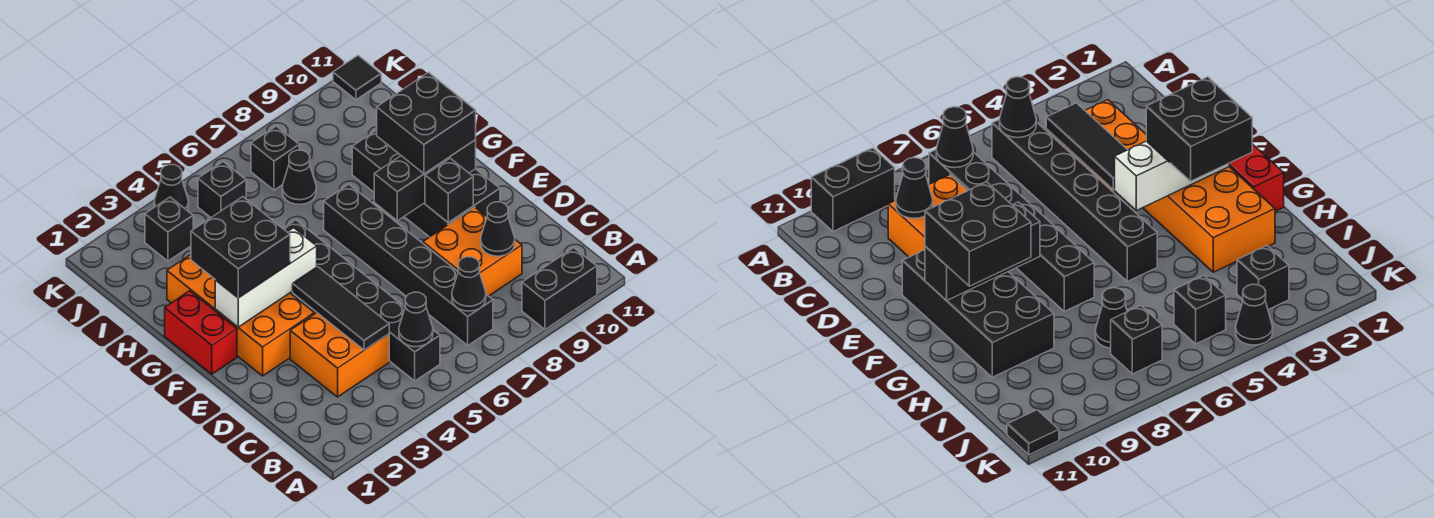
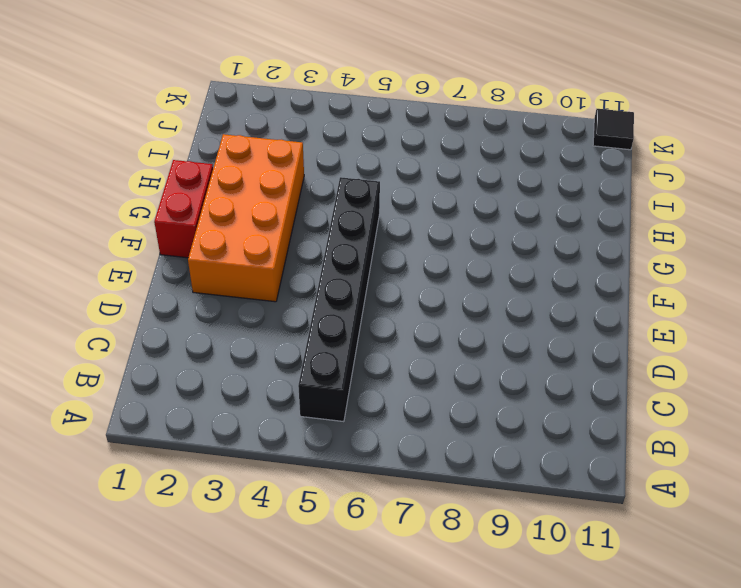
none -> black brick A9:A10 level 1
none -> black brick B7:G7 level 1
none -> orange brick C3:D4 level 1

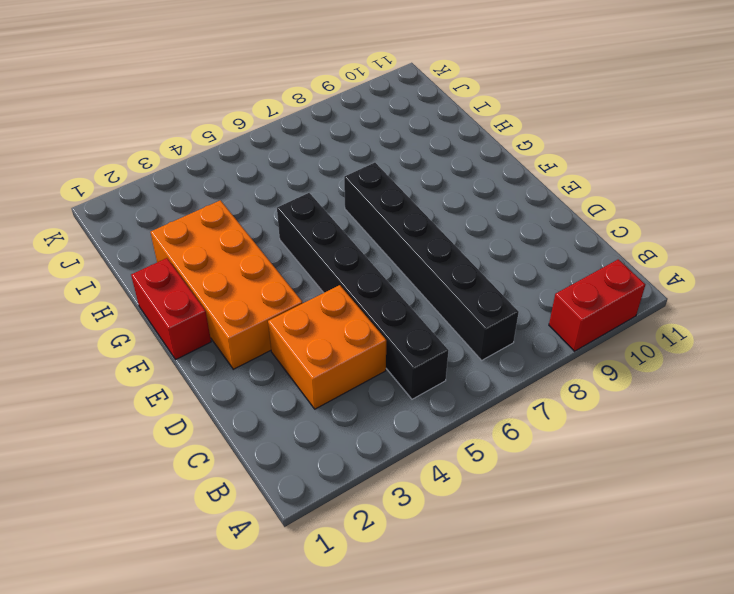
red brick A9:A10 level 1 -> black brick A9:A10 level 1
none -> orange brick C8:D9 level 1
none -> black brick E9:H10 level 1
none -> black cone I7 level 1

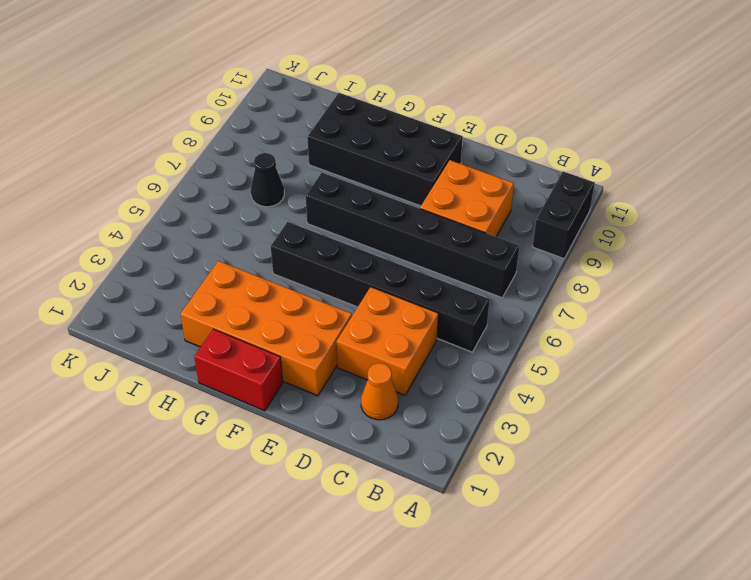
orange cone C2 level 1 -> none
none -> black brick J3 level 1
none -> black brick J5 level 1
none -> black brick J7 level 1

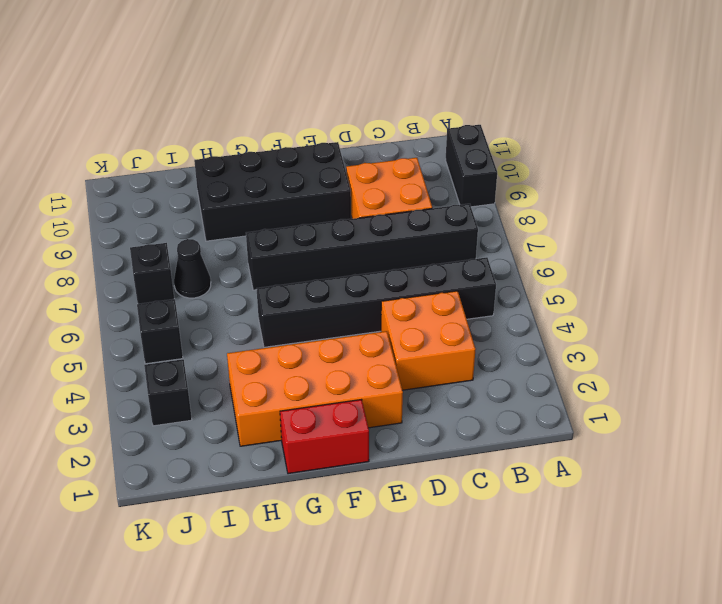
none -> black cone K4 level 1
none -> black tile K11 level 1
none -> black cone B5 level 2

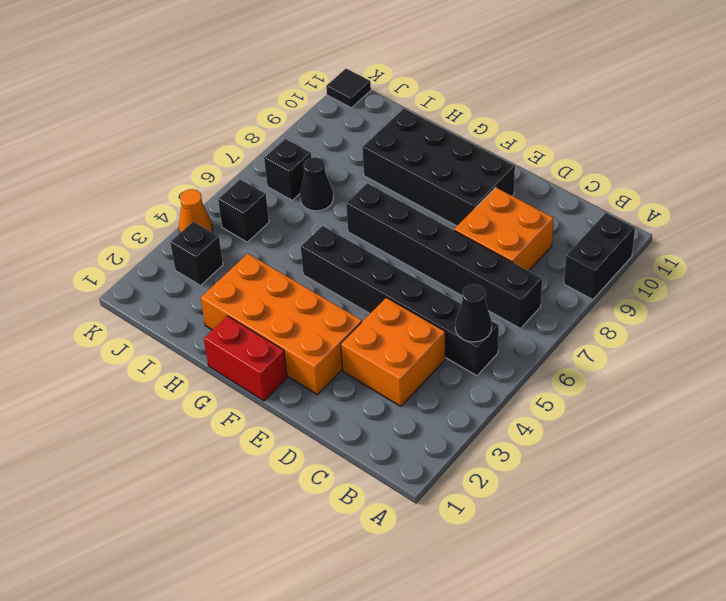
orange cone K4 level 1 -> black cone K4 level 1
none -> black cone B7 level 2
none -> black tile C4:E4 level 2
none -> black cone C9 level 2

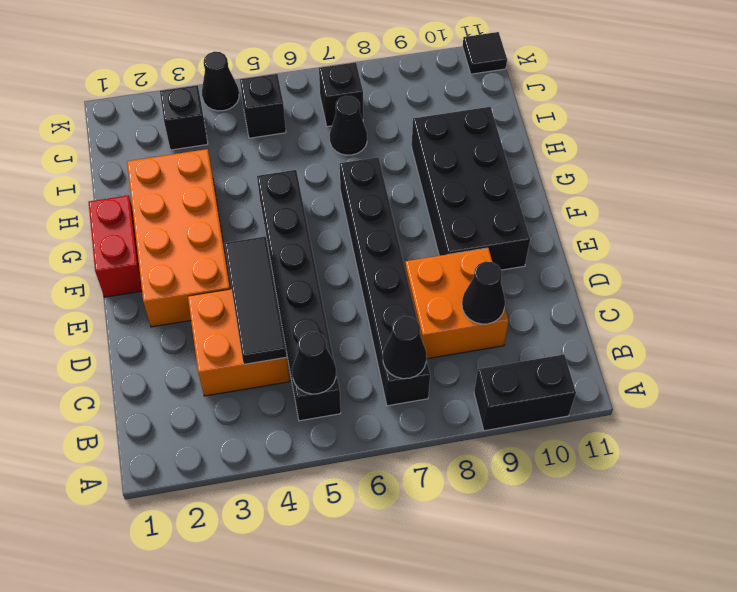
none -> black brick E9 level 2
none -> white brick F2:F4 level 2
none -> black brick F8:F10 level 2

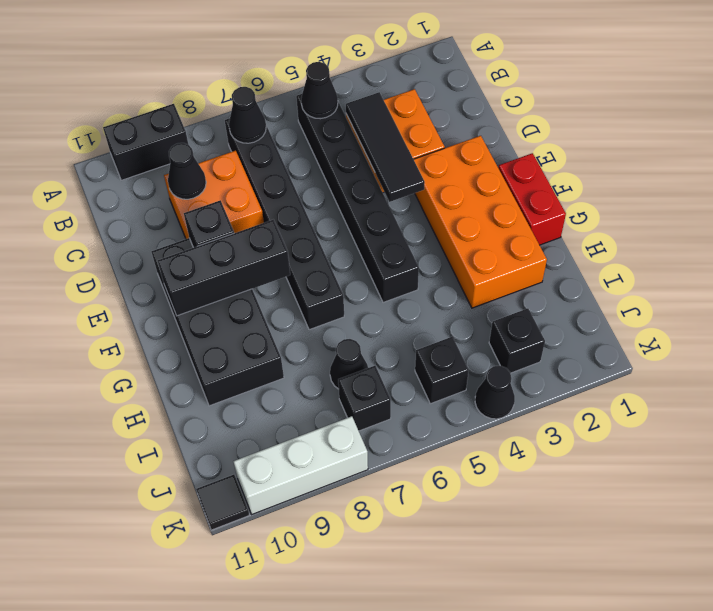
white brick K8:K10 level 1 -> white brick F2:F4 level 2
none -> black brick F2:G3 level 3
none -> black brick F9:G10 level 3

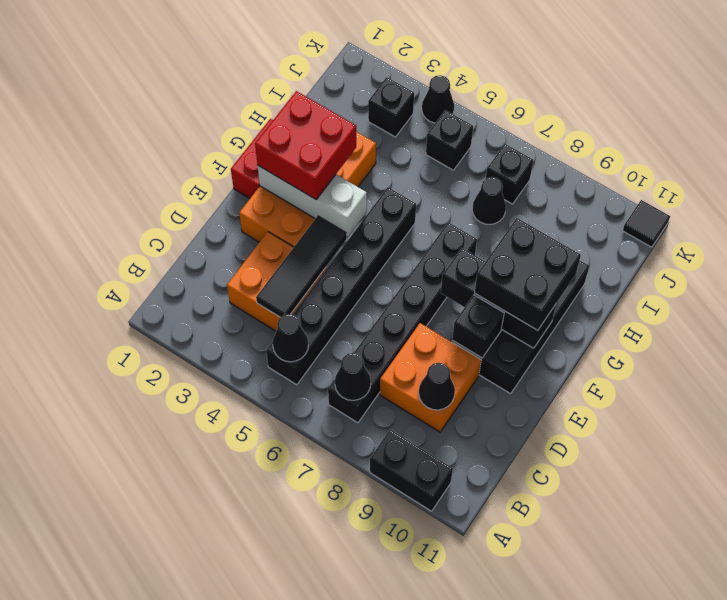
red brick F2:G3 level 3 -> black brick F2:G3 level 3

